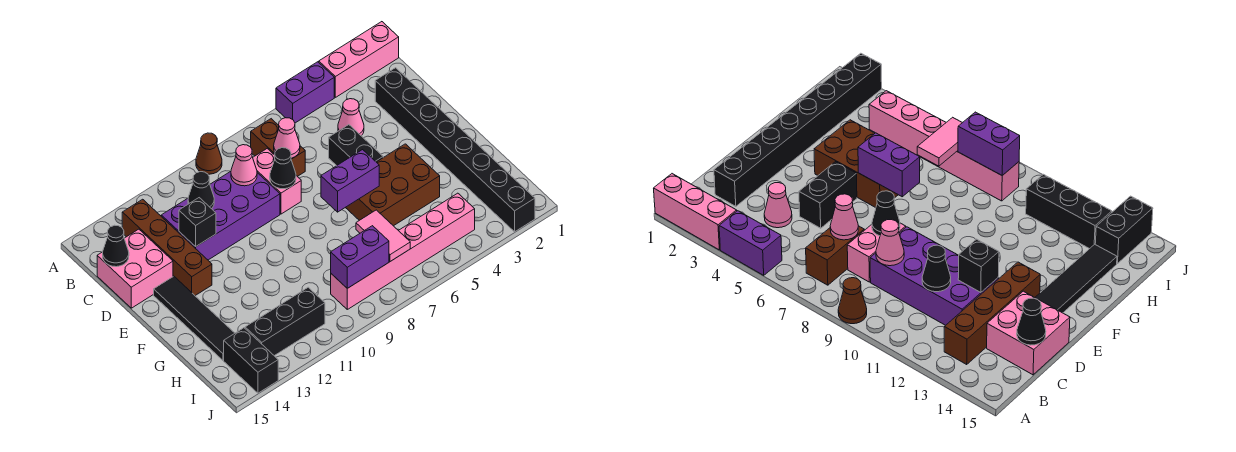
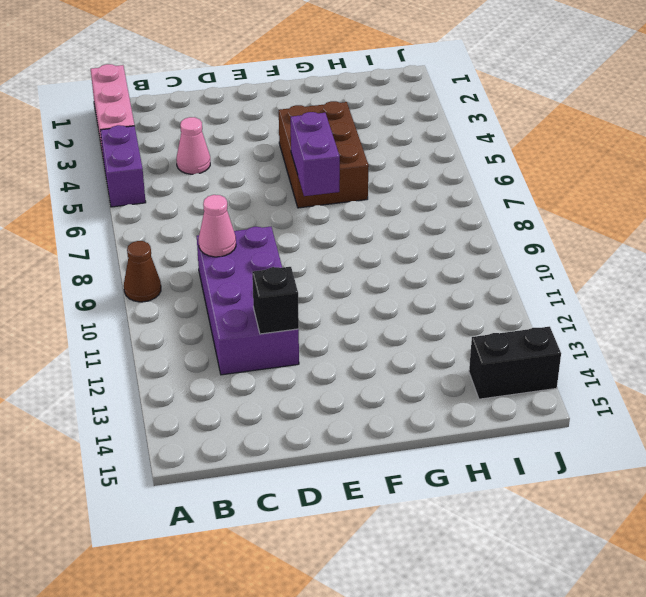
none -> brown brick B7:C7 level 1
none -> brown brick B13:E13 level 1
none -> black brick C2:J2 level 1

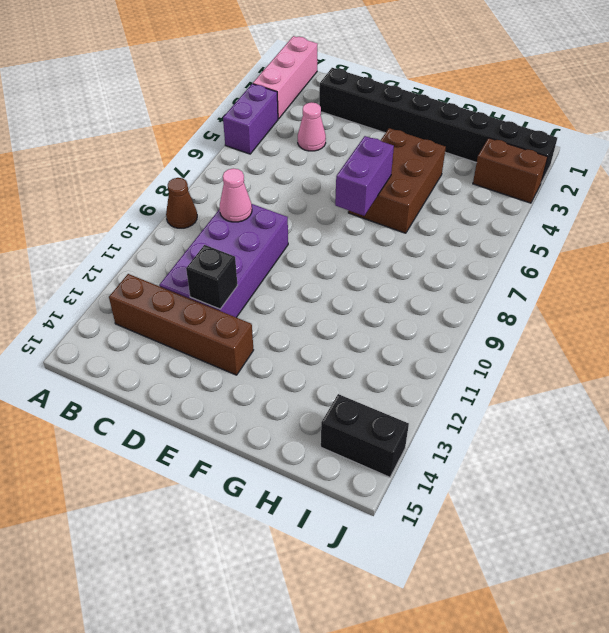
brown brick I3:J3 level 1 -> brown brick B7:C7 level 1
none -> pink brick C8:D8 level 1
none -> pink brick C14:D15 level 1
none -> black brick D5:E5 level 1

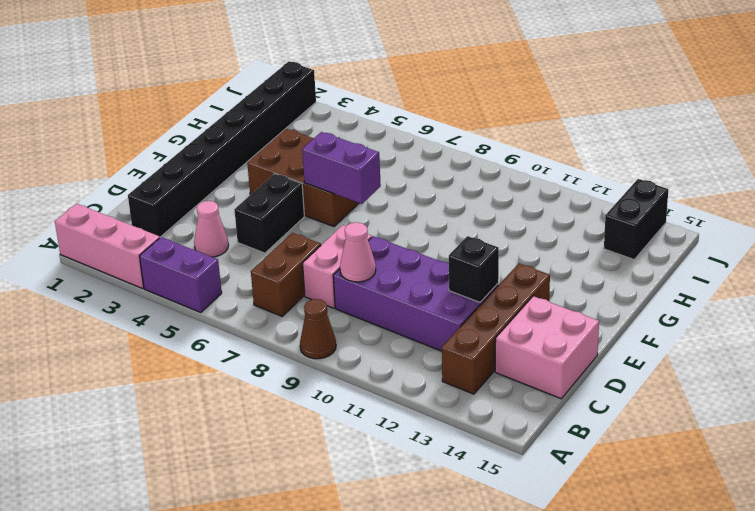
none -> black tile E14:H14 level 1
none -> pink brick I4:I9 level 1
none -> black brick I11:I13 level 1

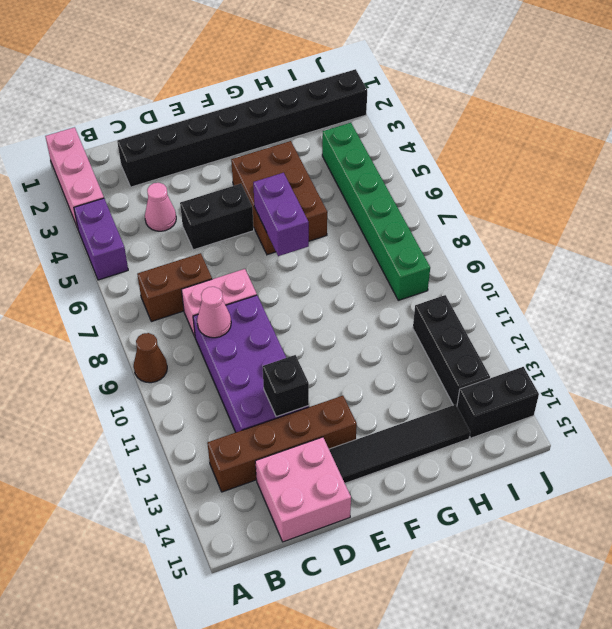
green brick I4:I9 level 1 -> pink brick I4:I9 level 1
none -> pink cone C7 level 2
none -> black cone C11 level 2
none -> black cone C15 level 2

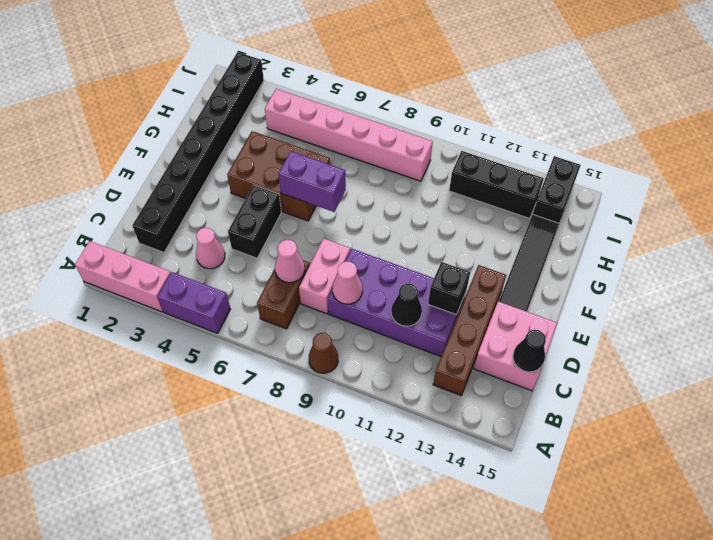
none -> black cone D8 level 2
none -> pink tile H7:I7 level 2
none -> purple brick I8:I9 level 2

